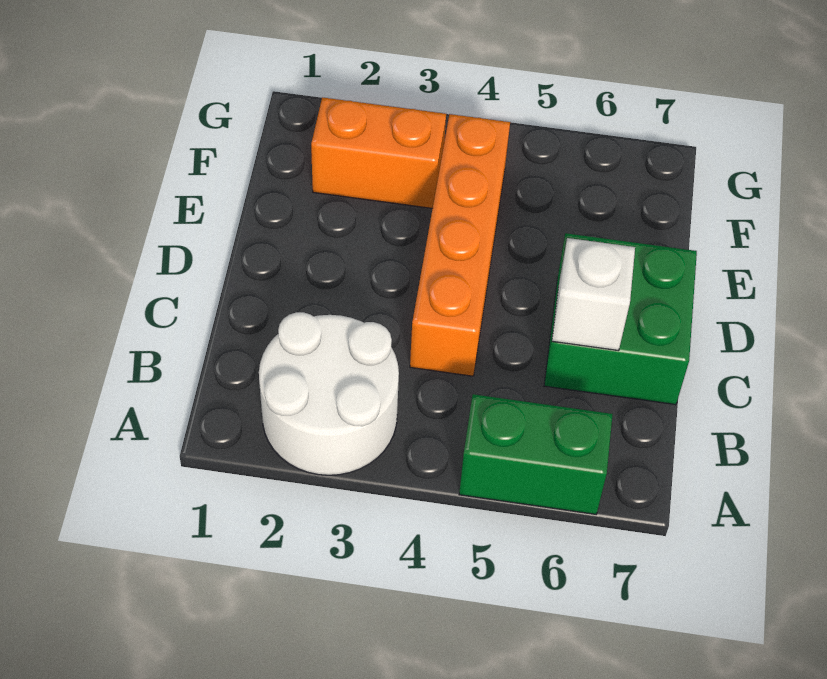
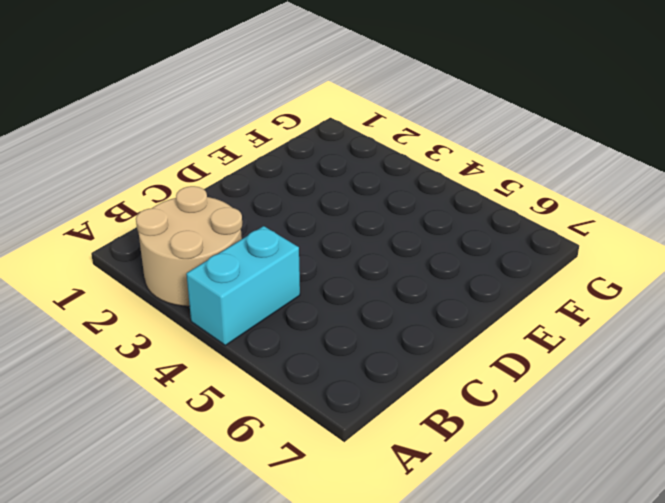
tan round brick A2:B3 level 1 -> white round brick A2:B3 level 1
cyan brick A4:B4 level 1 -> none
none -> green brick A5:A6 level 1
none -> orange brick C4:F4 level 1

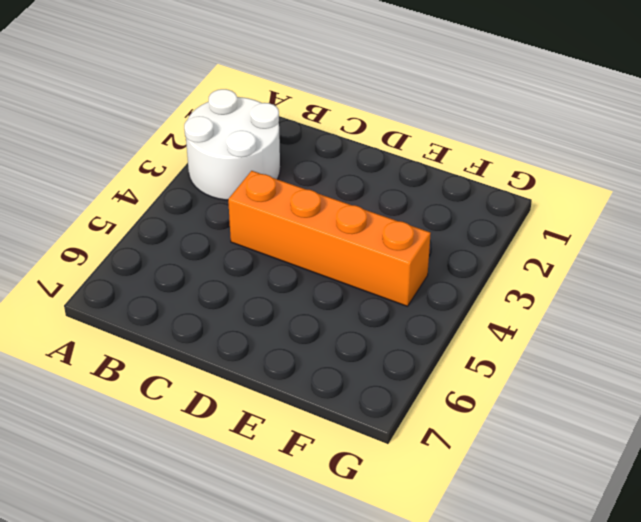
none -> green brick A5:A6 level 1
none -> green brick C6:D7 level 1

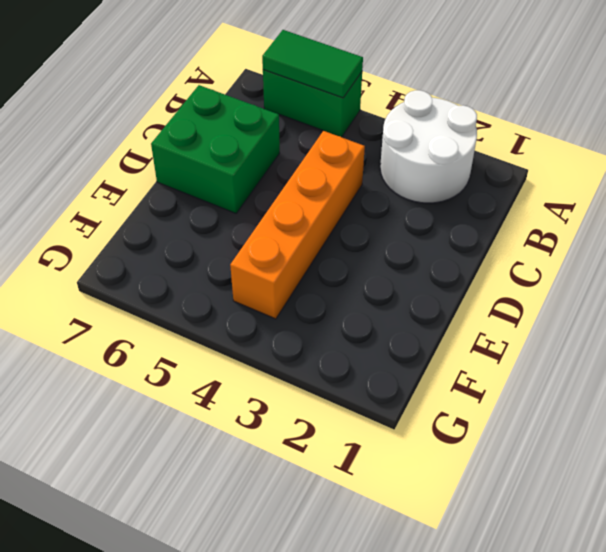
green tile A5:A6 level 2 -> none
none -> orange brick F2:F3 level 1
none -> white brick C6 level 2

